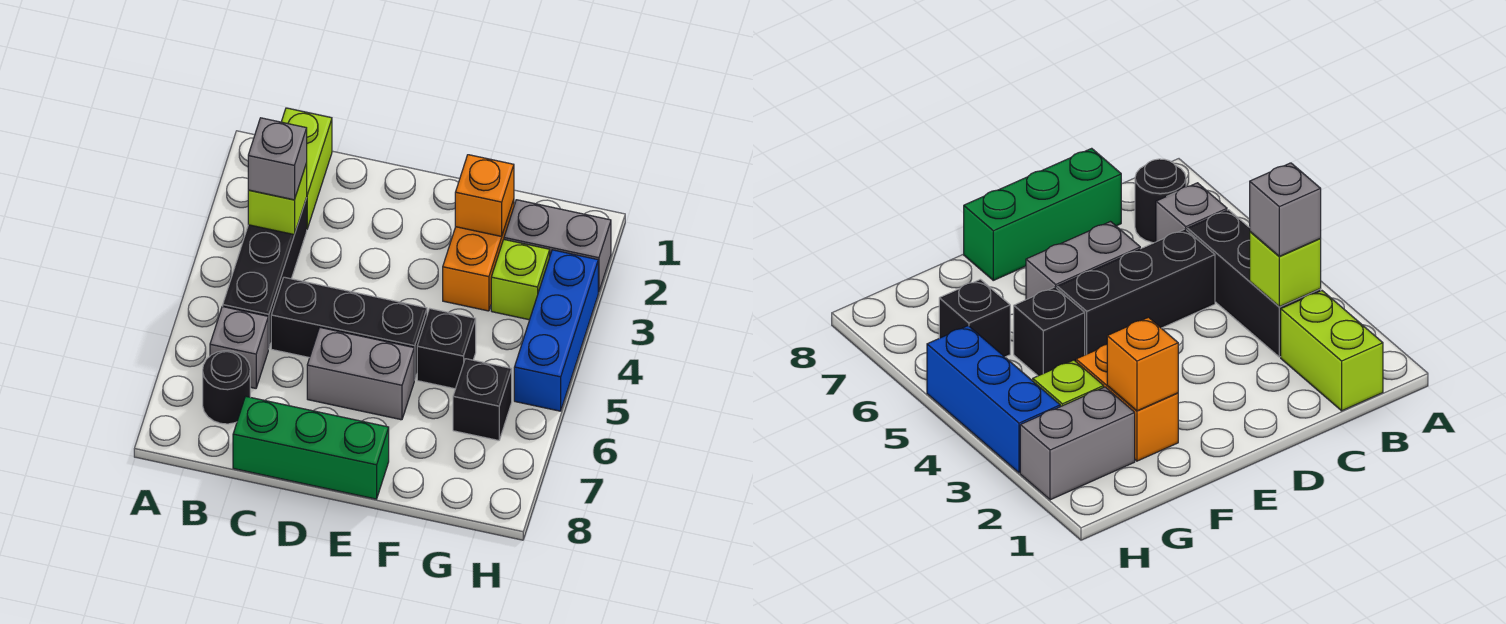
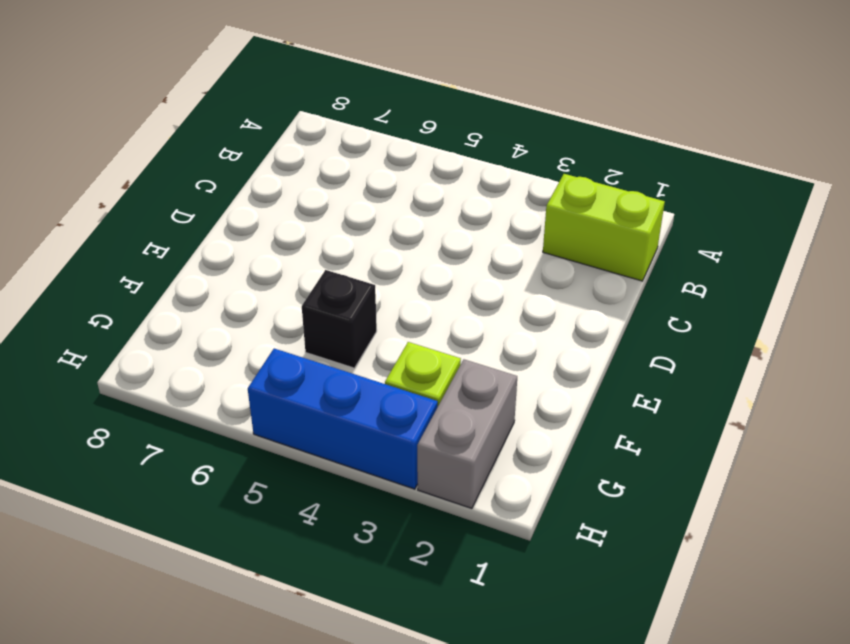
none -> black brick B3:B5 level 1
none -> grey brick B6 level 1
none -> black round brick B7 level 1

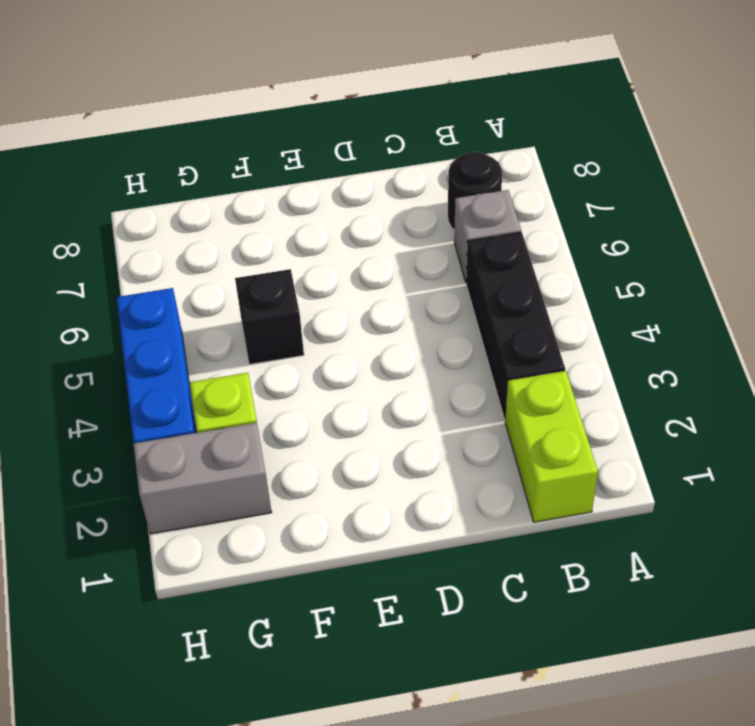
none -> black brick C5:E5 level 1
none -> green brick C8:E8 level 1
none -> grey brick D6:E6 level 1

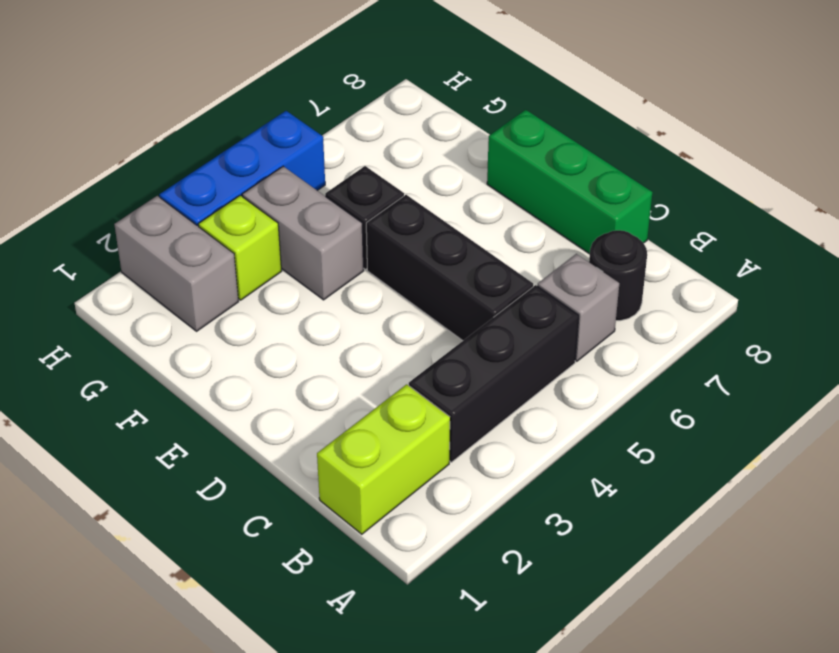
grey brick F4:G4 level 1 -> grey brick D6:E6 level 1
none -> orange brick F2:F3 level 1
none -> black brick G6 level 1
none -> lime brick B3 level 2

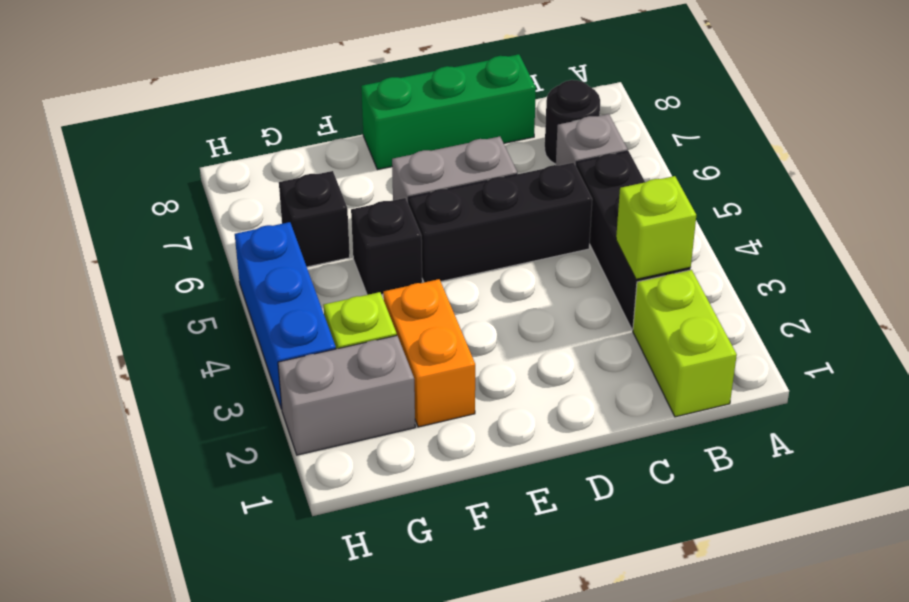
none -> orange brick F2 level 2
none -> grey brick B3 level 3

